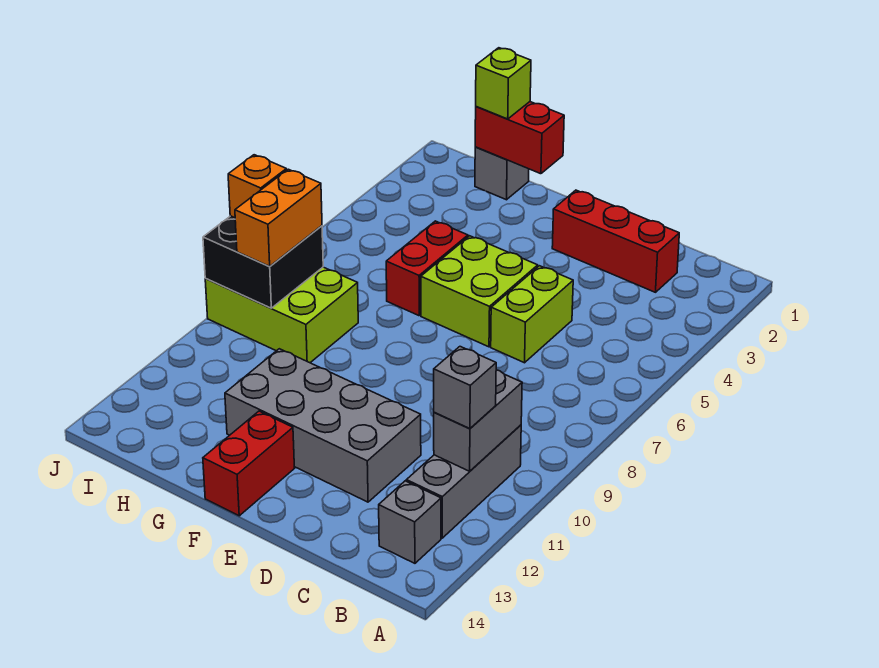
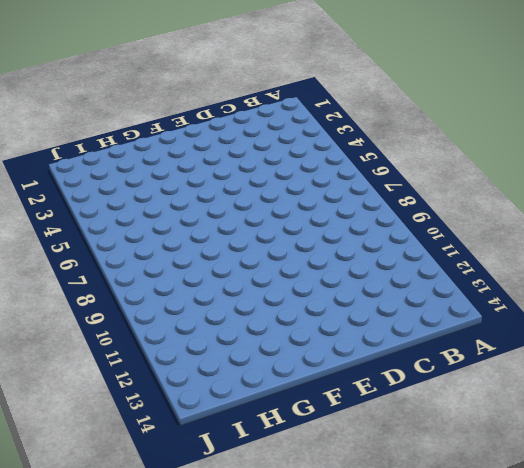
none -> grey brick B10:B12 level 1
none -> grey brick B13 level 1
none -> red brick C2:E2 level 1

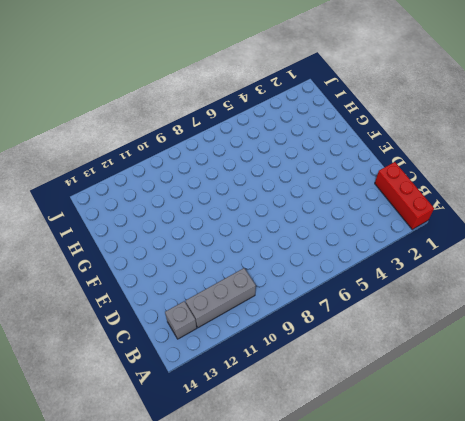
red brick A1:C1 level 1 -> red brick C2:E2 level 1
none -> lime brick D5:D6 level 1
none -> grey brick D11:G12 level 1
none -> lime brick E5:F6 level 1

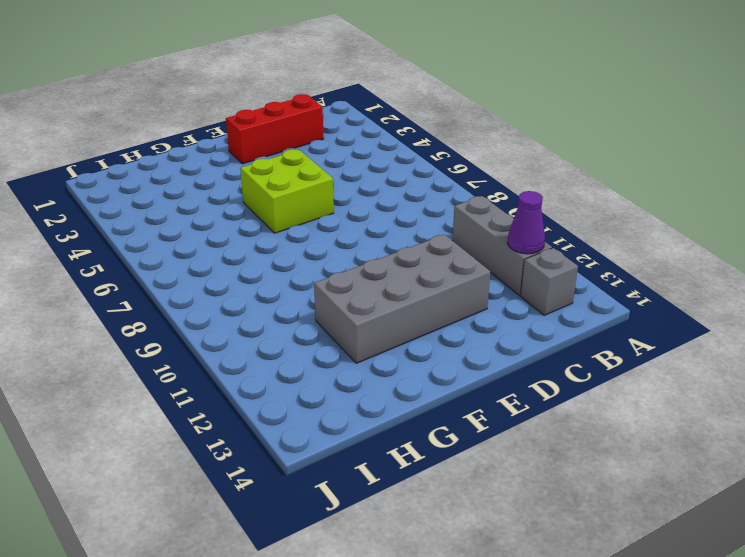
purple cone B12 level 2 -> none
none -> lime brick D5:D6 level 1
none -> red brick F13:F14 level 1
none -> red brick G5:G6 level 1

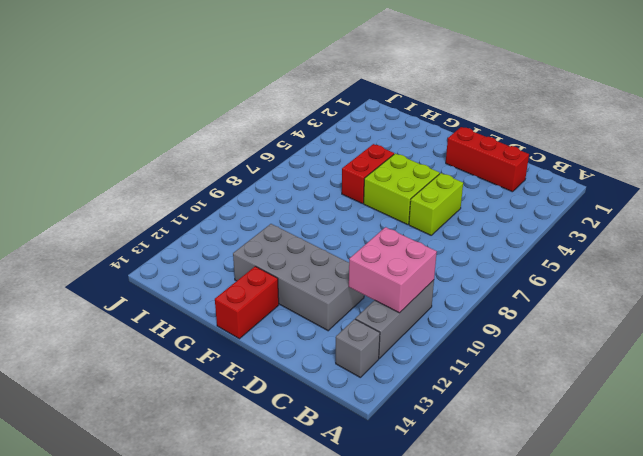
pink brick B10:C11 level 2 -> grey brick B10:B11 level 2
none -> grey brick H1 level 1
none -> lime brick H8:J9 level 1
none -> red brick G1:H1 level 2

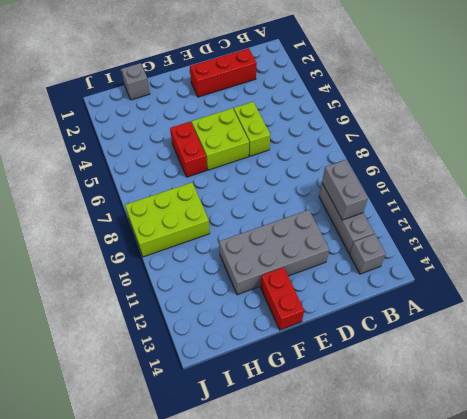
none -> red brick G1:H1 level 2
none -> black brick I8:J9 level 2
none -> grey brick B11 level 3

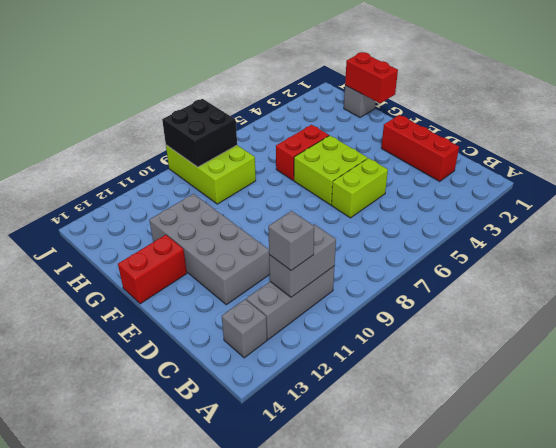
none -> lime brick H1 level 3
none -> orange brick I8:I9 level 3
none -> orange brick J8 level 3

